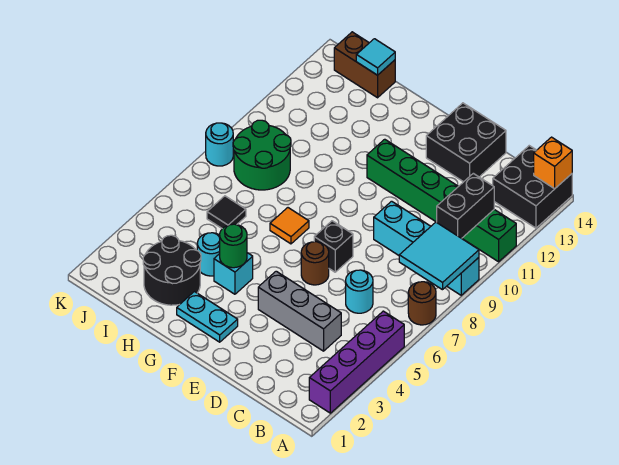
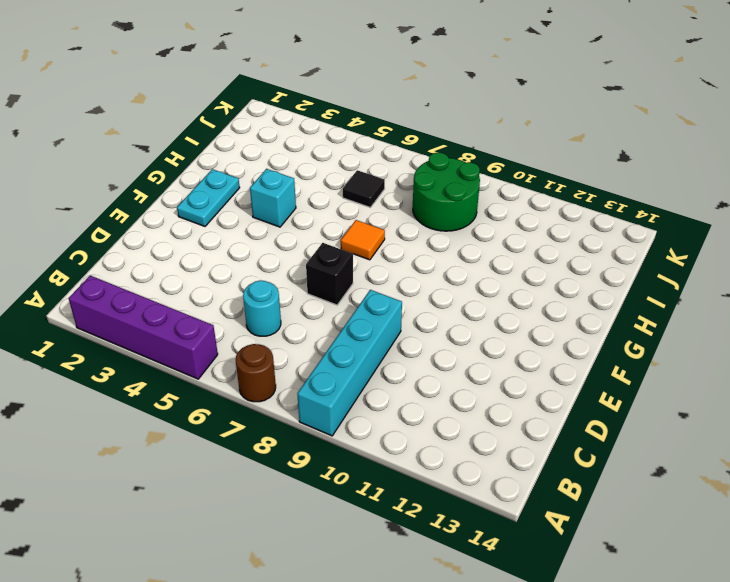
none -> green brick A11:F11 level 1
none -> black brick A13:B14 level 1
none -> grey brick C4:E4 level 1

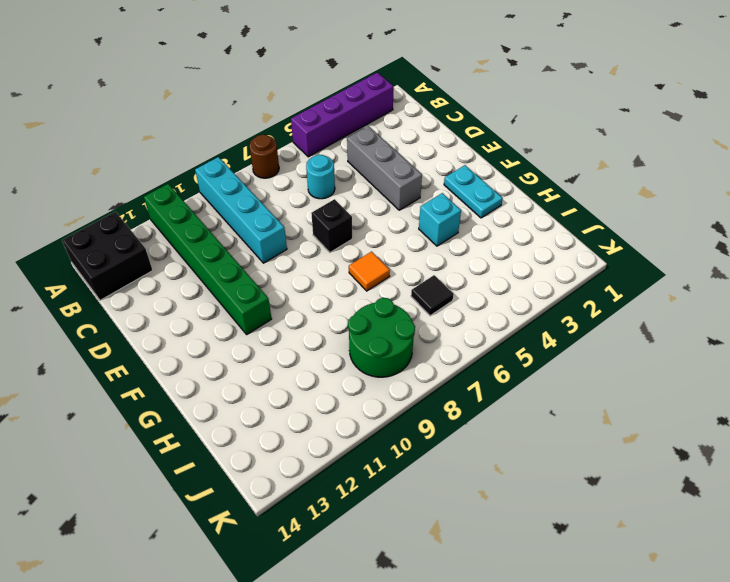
none -> black brick D13:E14 level 1
none -> brown round brick E6 level 1
none -> black round brick H2:I3 level 1

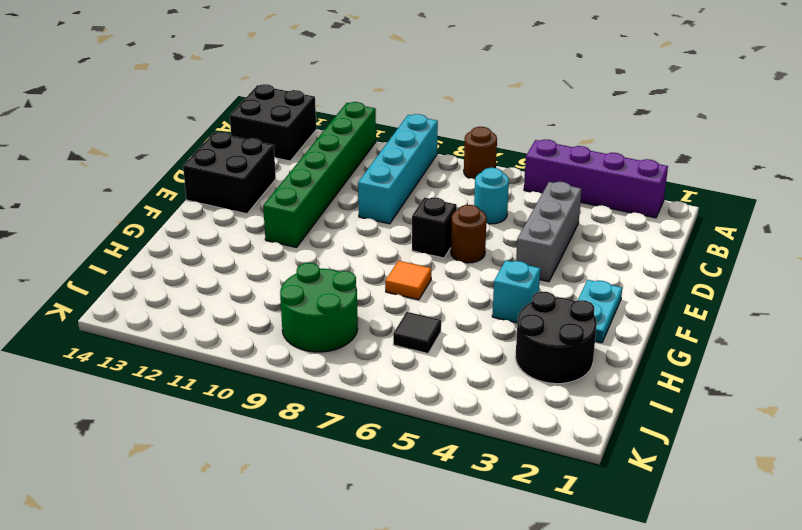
none -> cyan round brick H4 level 1
none -> brown brick I14:J14 level 1
none -> cyan round brick K8 level 1

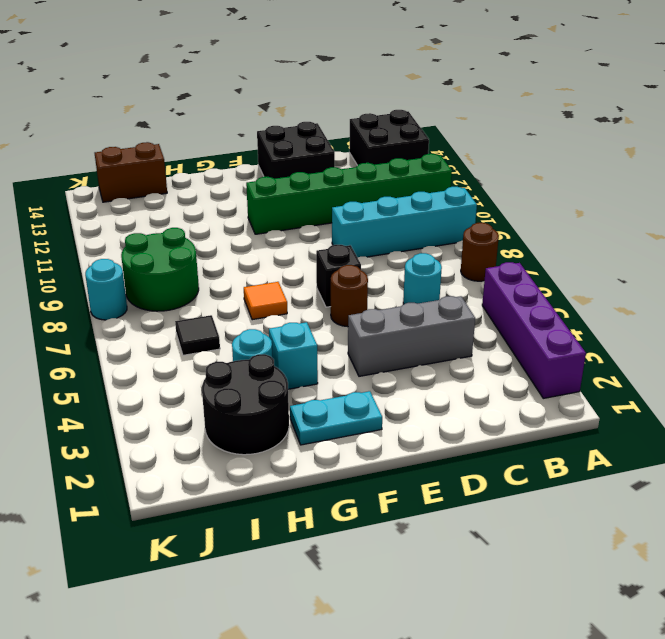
none -> cyan tile A8:B9 level 2
none -> orange brick A14 level 2
none -> black brick B10:B11 level 2

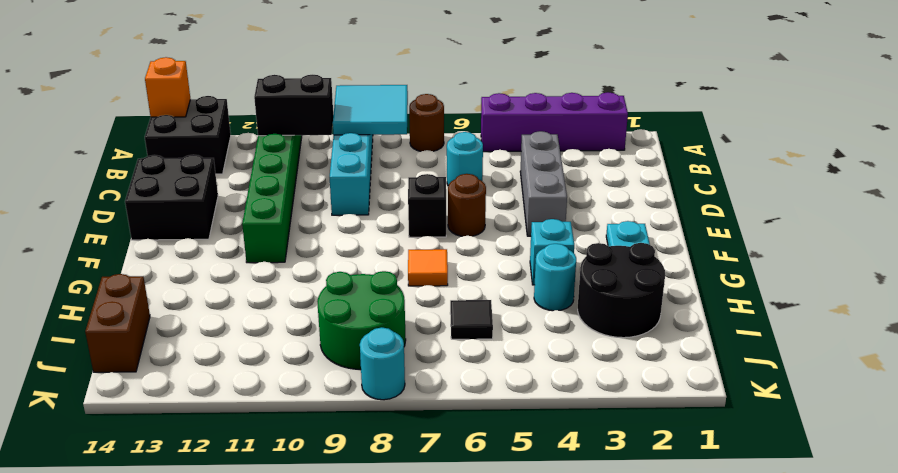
none -> green round brick G4 level 2
none -> cyan tile I14 level 2

